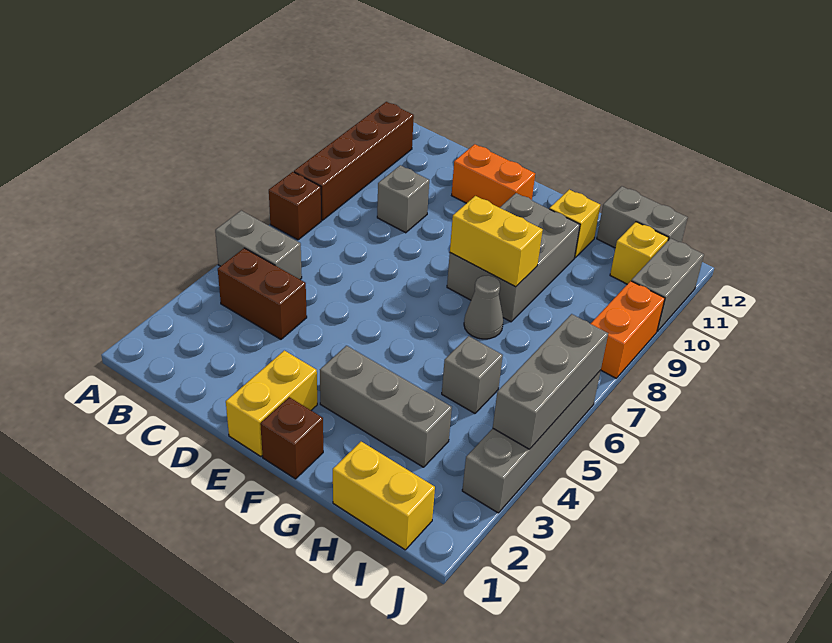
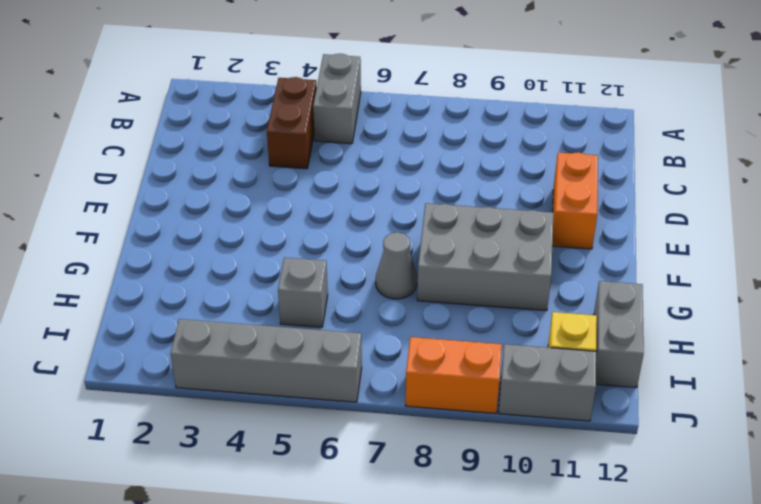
none -> brown brick A7 level 1
none -> brown brick A8:A11 level 1
none -> grey brick C9 level 1

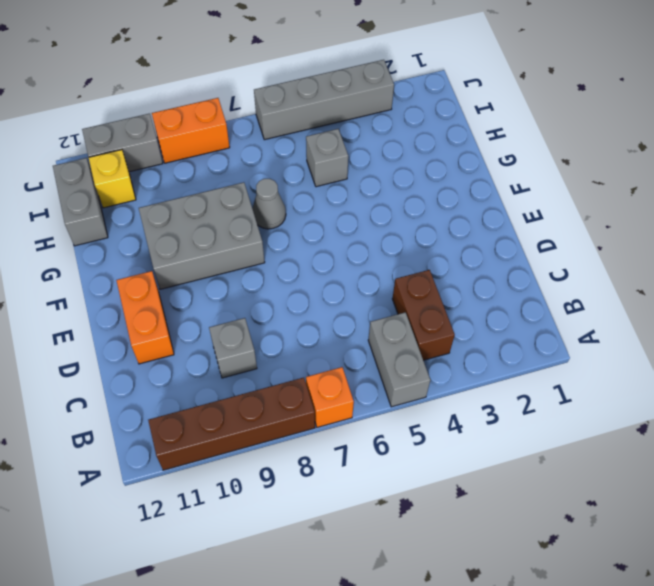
orange brick A7 level 1 -> brown brick A7 level 1
none -> yellow brick E1:E2 level 1
none -> brown brick F1 level 1
none -> grey brick F3:H3 level 1

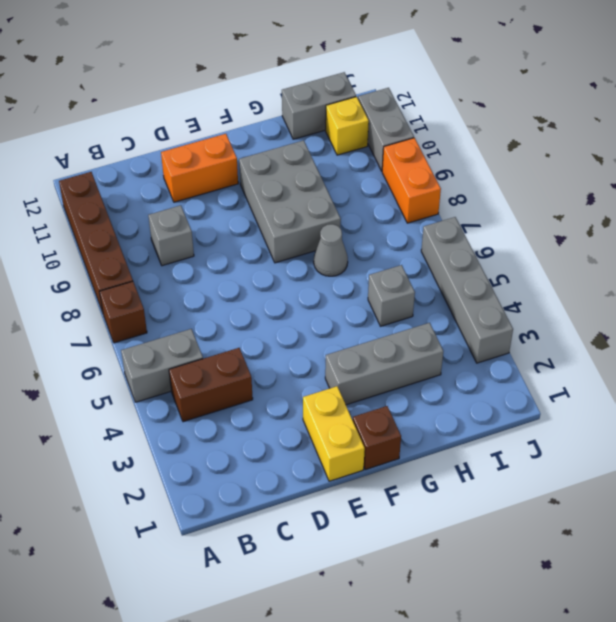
none -> yellow brick G11 level 1
none -> yellow brick H1:I1 level 1
none -> yellow brick F8:G8 level 2

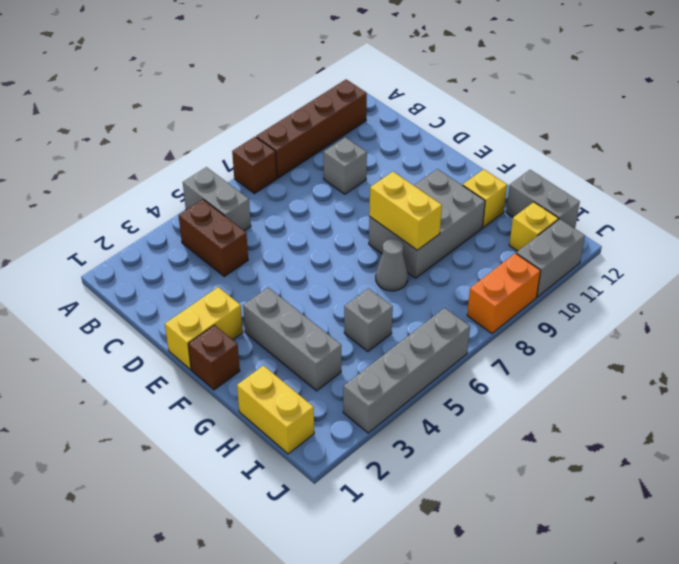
none -> orange brick D11:E11 level 1
none -> grey brick J4:J6 level 2

